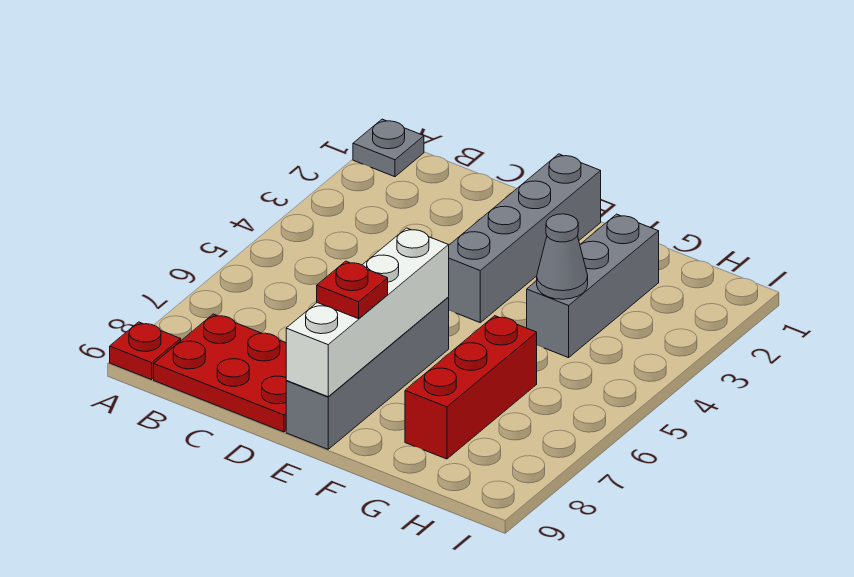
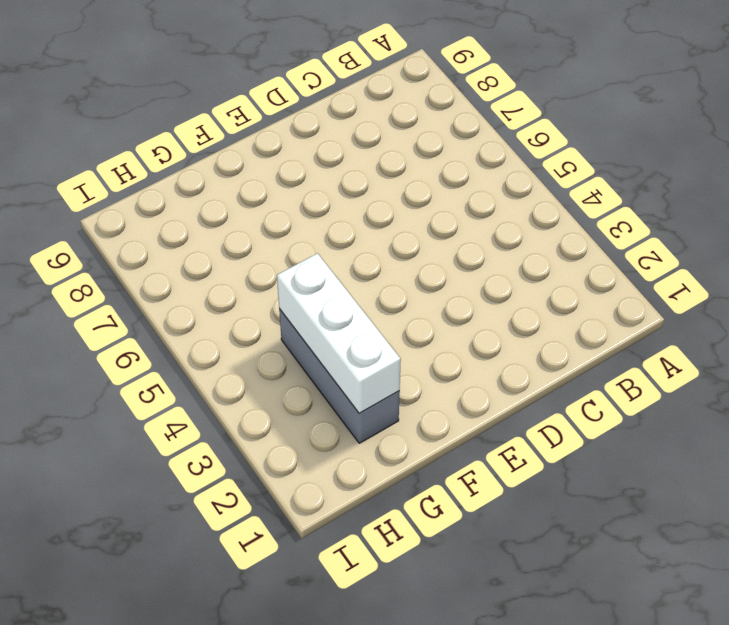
white brick G2:G4 level 2 -> grey cone G4 level 2
none -> grey plate A1 level 1
none -> red plate A9 level 1

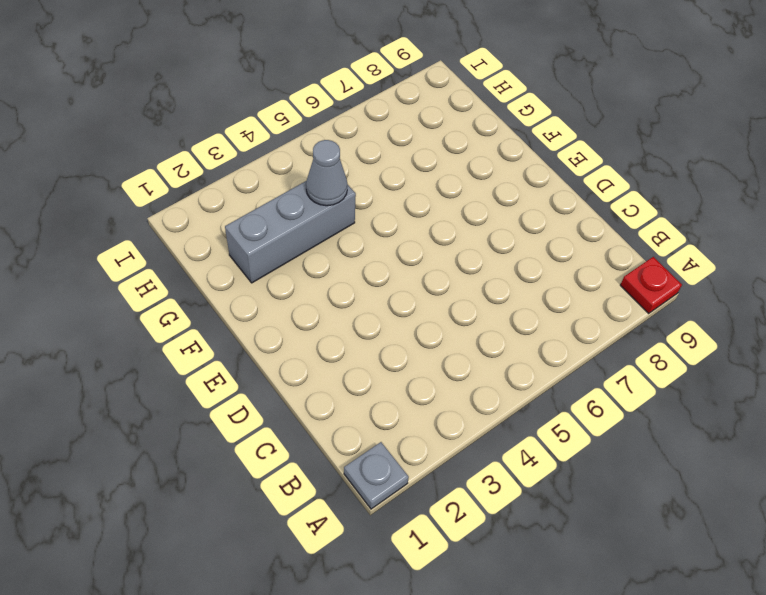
none -> red plate B8:D9 level 1
none -> grey brick E1:E4 level 1

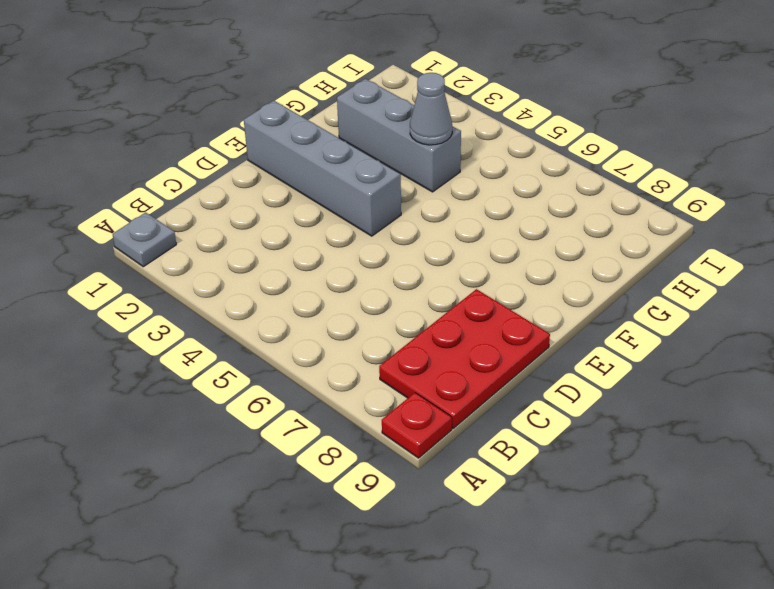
none -> grey brick E6:E9 level 1
none -> red brick G6:G8 level 1

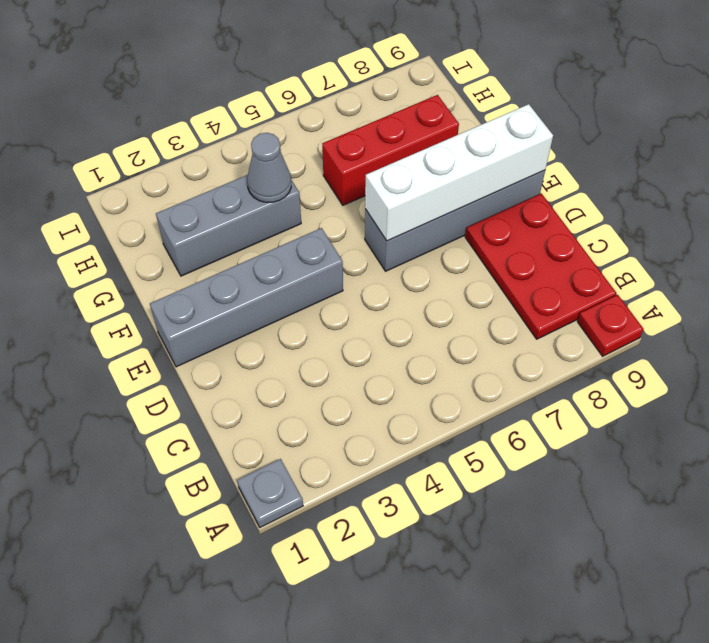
none -> red plate E8 level 3

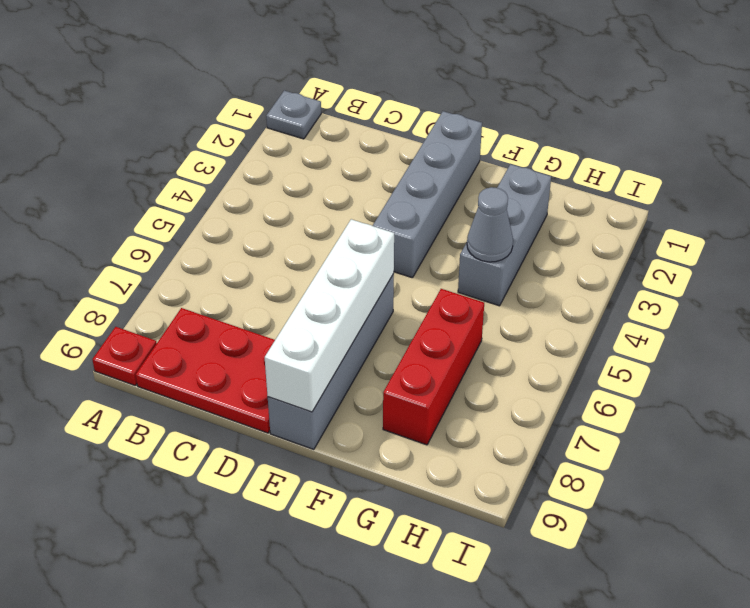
none -> red plate E8 level 3

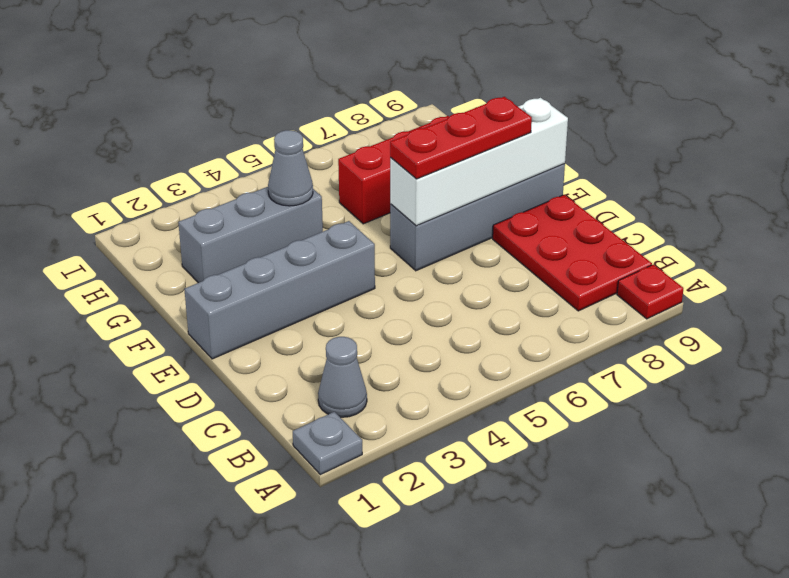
grey cone B2 level 1 -> none
red plate E6:E8 level 3 -> red plate E8 level 3

